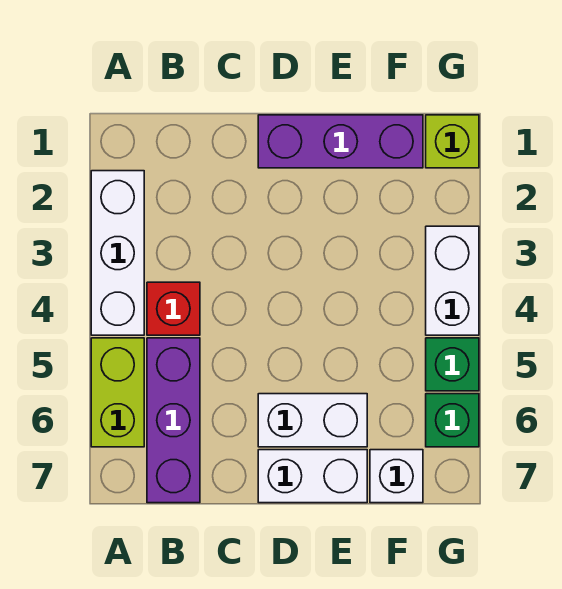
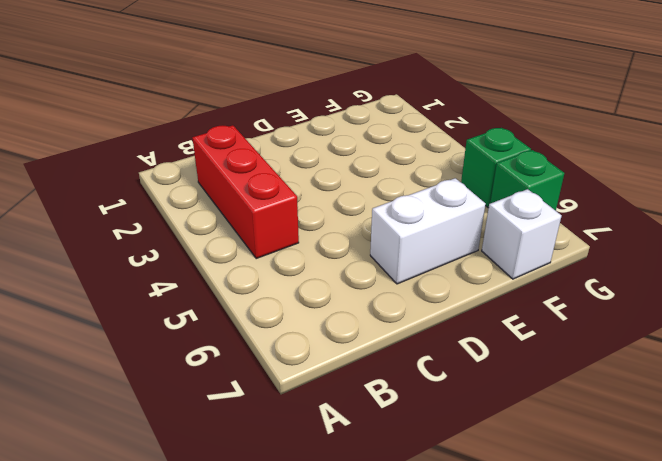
red brick B2:B4 level 1 -> red brick B4 level 1
none -> white brick A2:A4 level 1
none -> lime brick A5:A6 level 1
none -> purple brick B5:B7 level 1

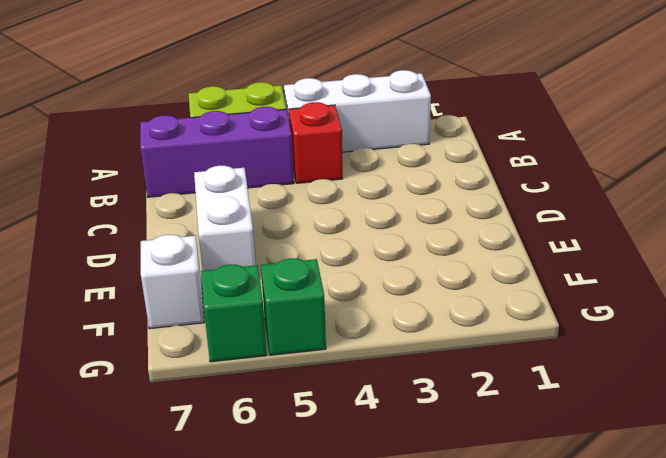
none -> purple brick D1:F1 level 1
none -> white brick D7:E7 level 1
none -> lime brick G1 level 1

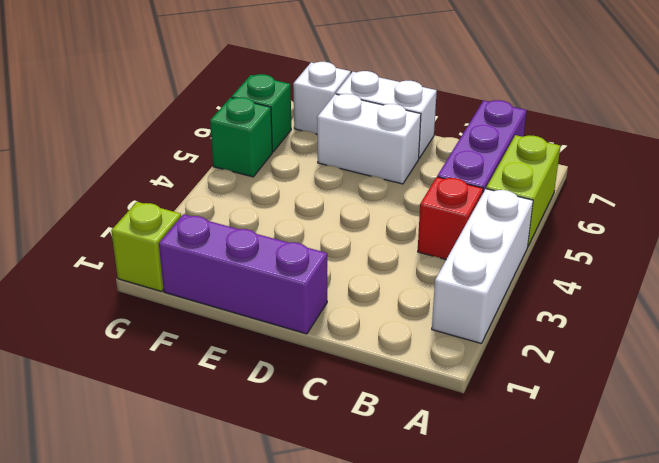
none -> white brick G3:G4 level 1

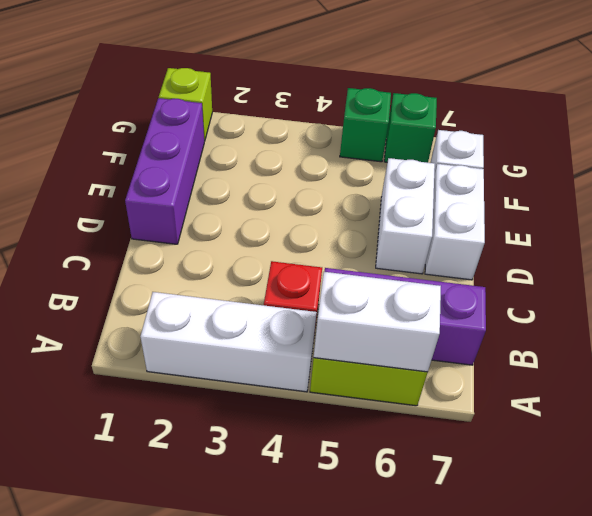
white brick A5:A6 level 2 -> white brick G3:G4 level 1

